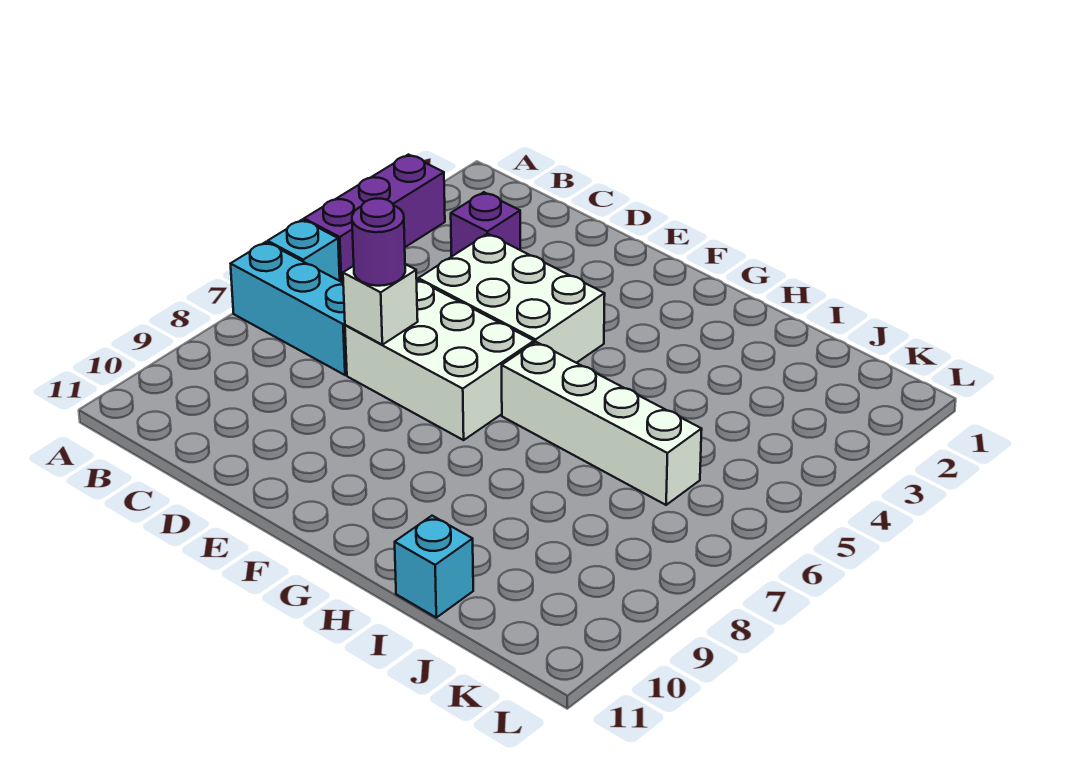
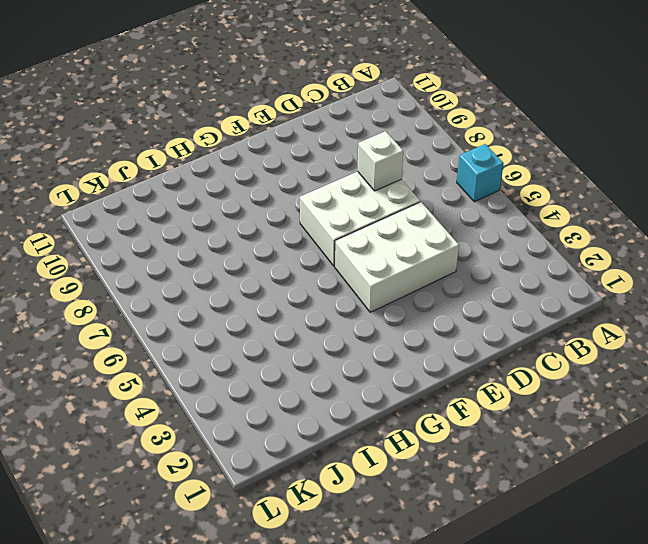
none -> purple brick A3:A5 level 1
none -> cyan brick A7:C7 level 1

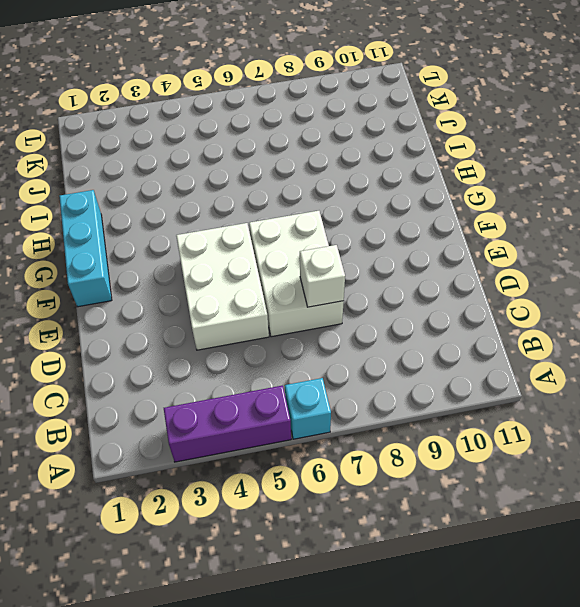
cyan brick F1:H1 level 1 -> cyan brick A7:C7 level 1
none -> purple brick C3 level 1
none -> white brick G6:J6 level 1

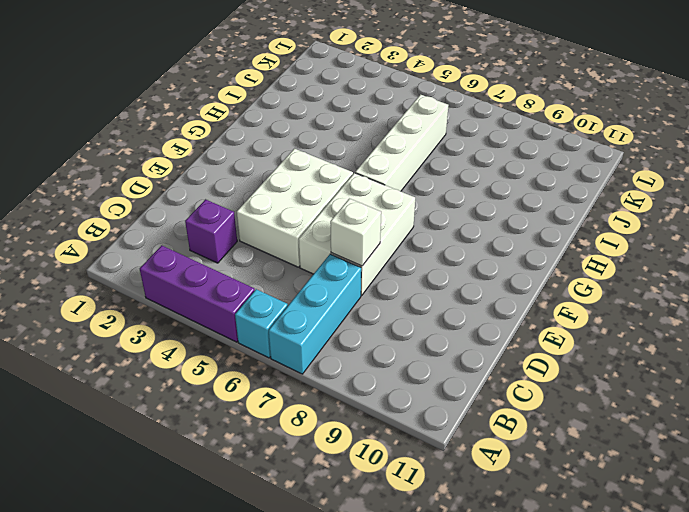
none -> cyan brick I11 level 1
none -> purple round brick D7 level 3

